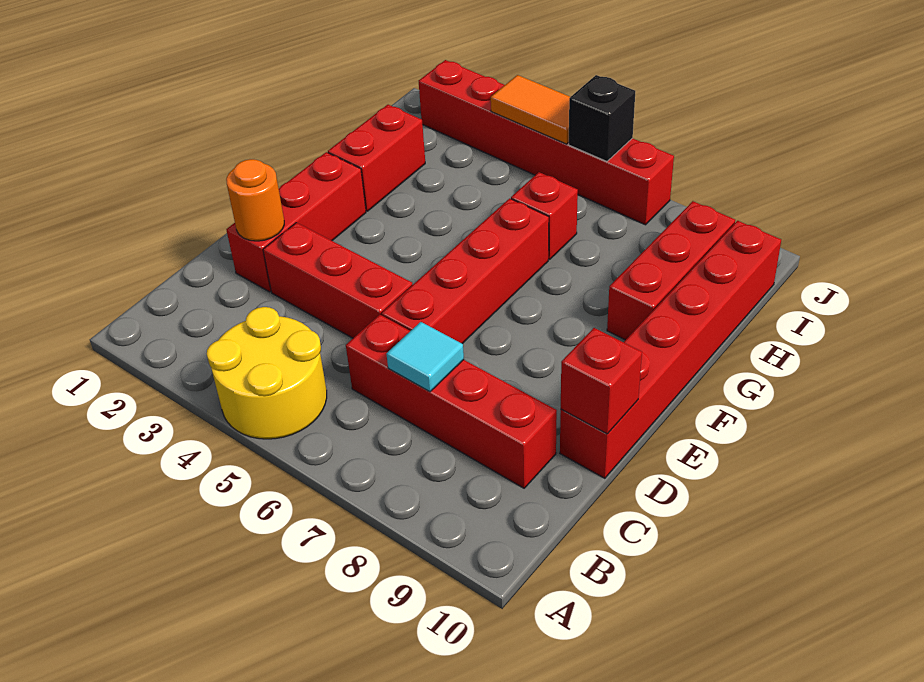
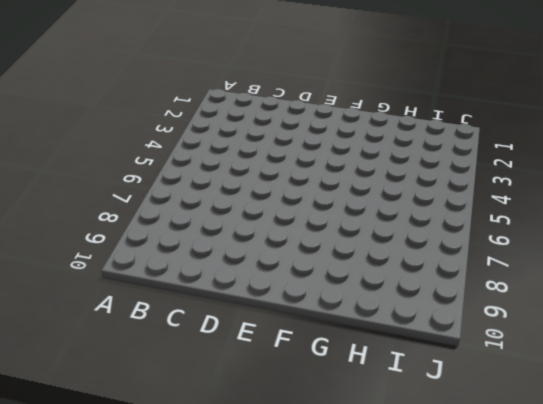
none -> yellow round brick A4:B5 level 1
none -> red brick C6:C9 level 1
none -> red brick D2:F2 level 1

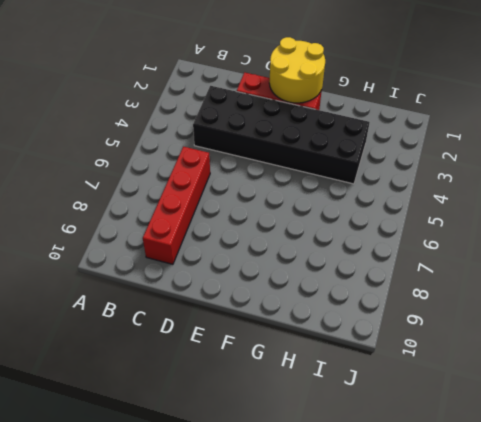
black brick C3:H4 level 1 -> red brick D3:D5 level 1
yellow round brick E1:F2 level 2 -> yellow round brick A4:B5 level 1
none -> red brick D6:G6 level 1
none -> red brick D10:I10 level 1
none -> red brick G2:H2 level 1

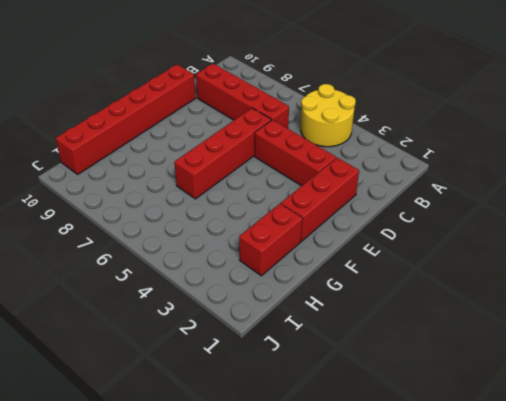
none -> red brick G9:I9 level 1
none -> red brick H6 level 1
none -> red brick J2:J7 level 1

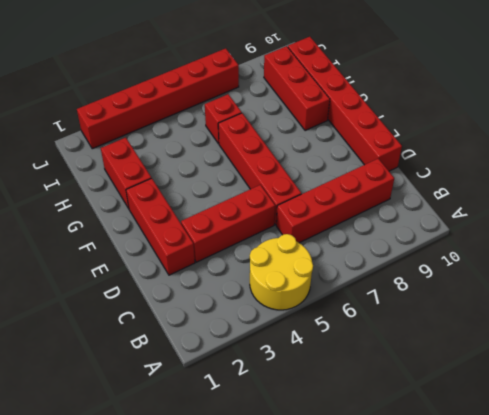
none -> cyan tile C7 level 2
none -> orange round brick D2 level 2
none -> red brick D10 level 2

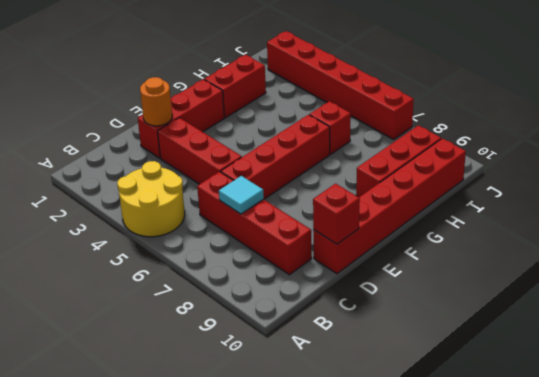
none -> orange tile J4:J5 level 2
none -> black brick J6 level 2

